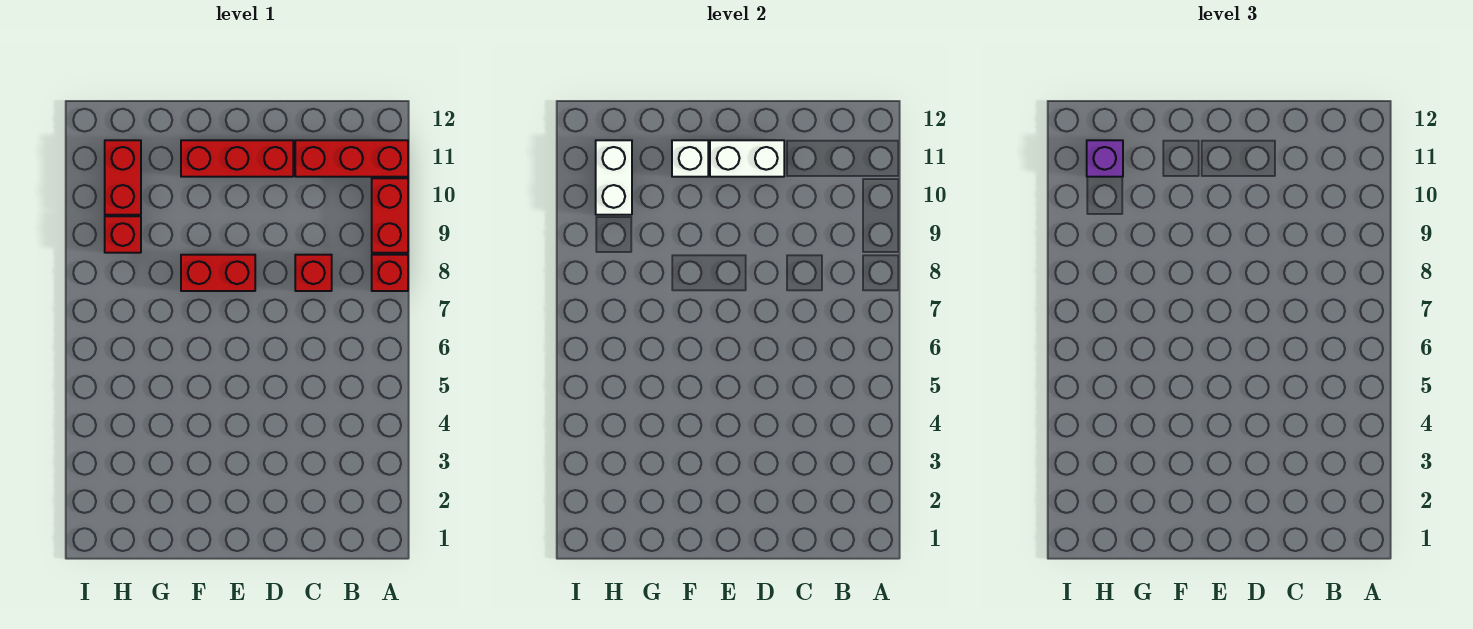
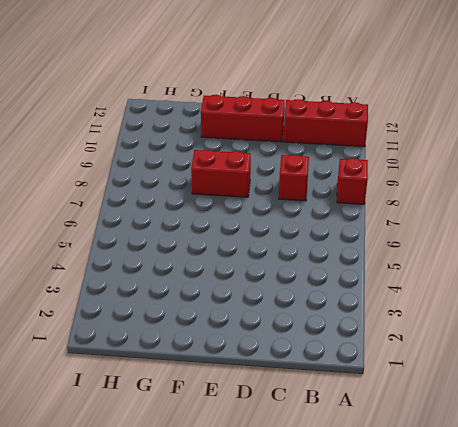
none -> red brick A9:A10 level 1
none -> red brick H9 level 1
none -> red brick H10:H11 level 1

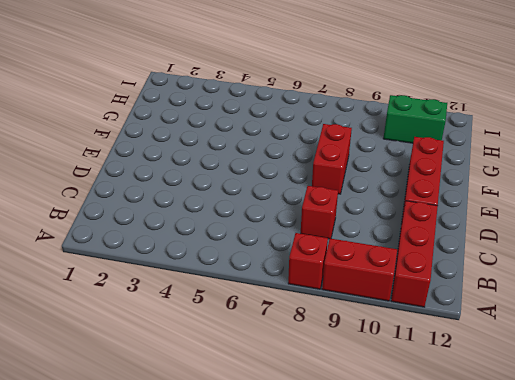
green brick H10:H11 level 1 -> red brick H10:H11 level 1
none -> red brick H9 level 1
none -> white brick D11:E11 level 2
none -> white brick F11 level 2

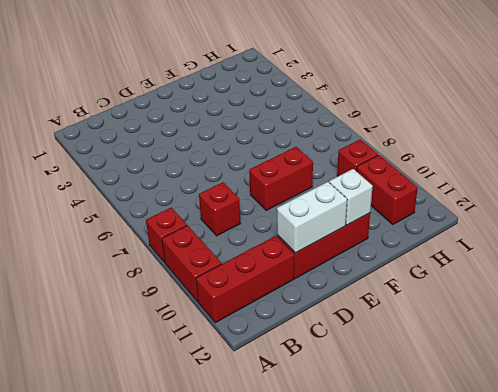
none -> white brick H10:H11 level 2
none -> purple brick H11 level 3

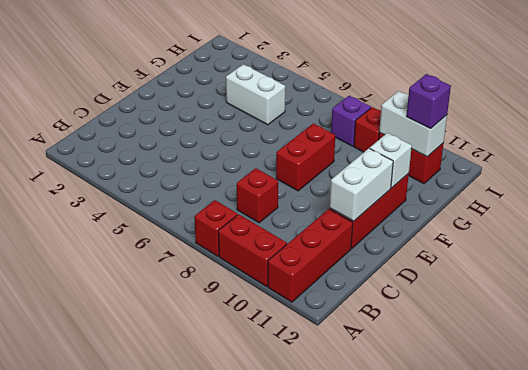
white brick G4:G5 level 1 -> none
purple brick H8 level 1 -> none

